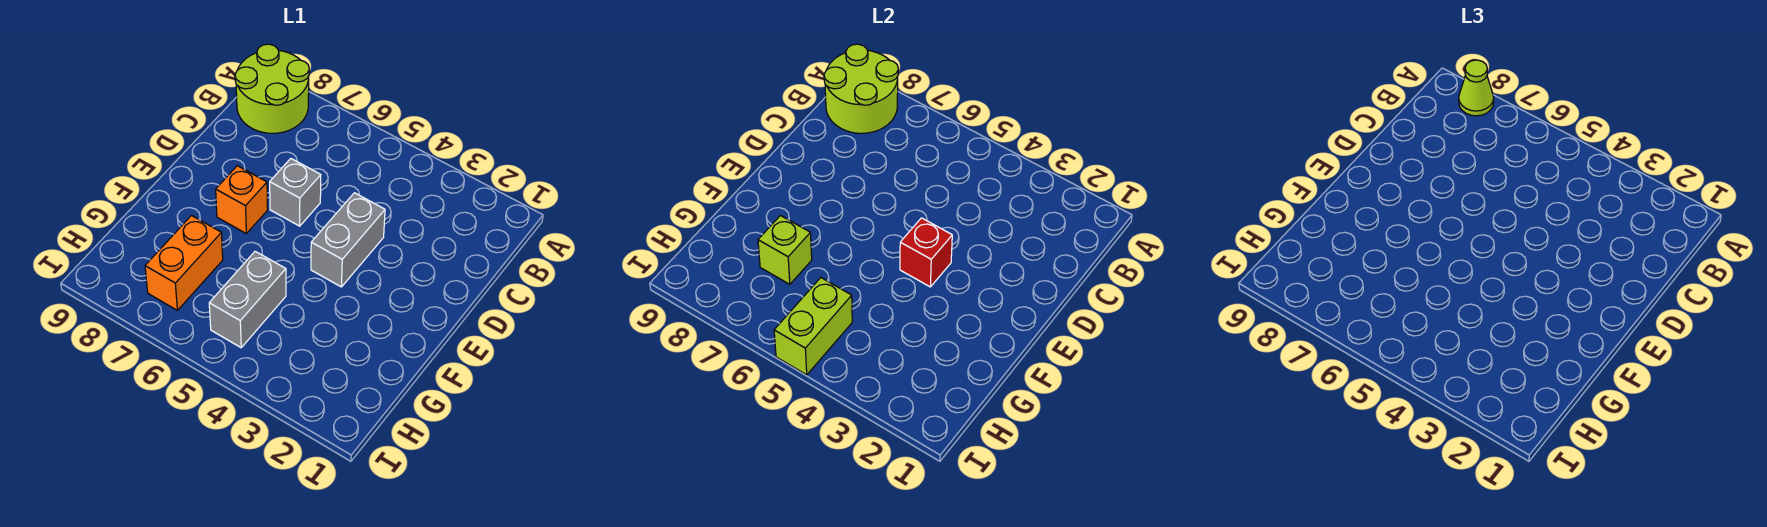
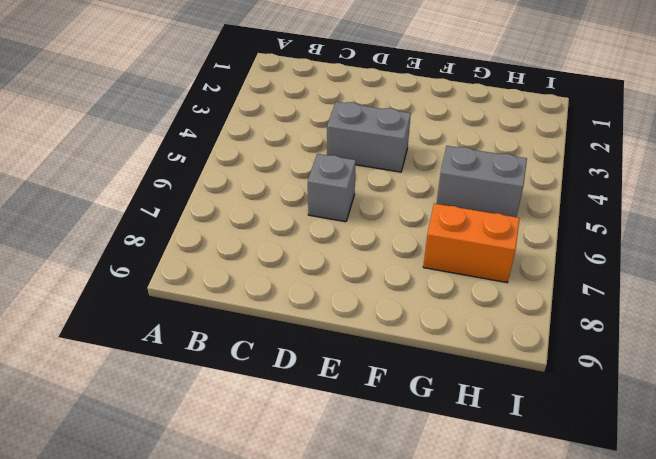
none -> lime round brick A8:B9 level 1
none -> orange brick E7 level 1

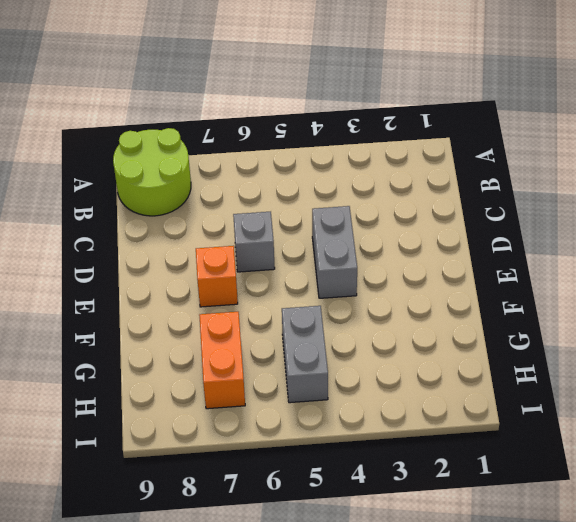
none -> lime round brick A8:B9 level 2
none -> red brick E4 level 2

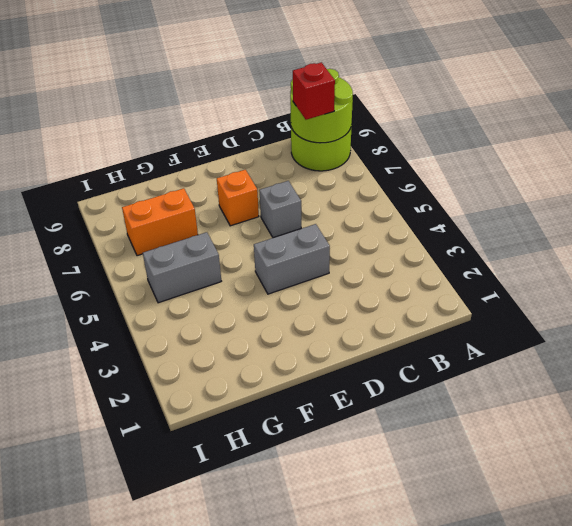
red brick B8 level 3 -> red brick E4 level 2
none -> lime brick G7 level 2
none -> lime brick H5:I5 level 2

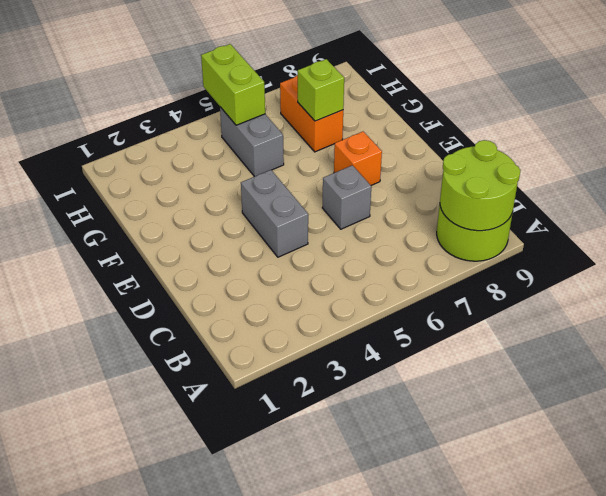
none -> red brick E4 level 2
none -> lime cone A8 level 3

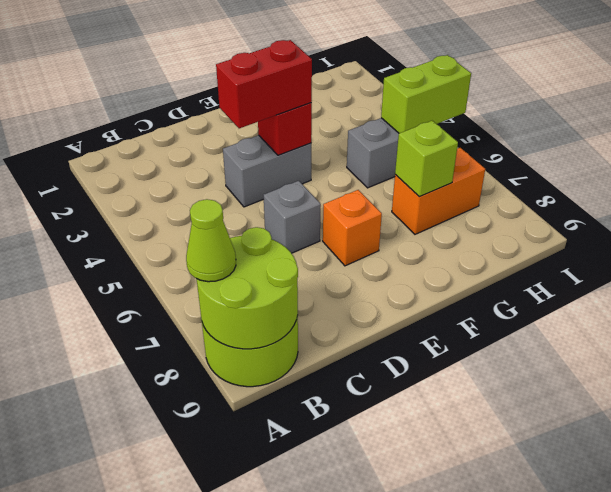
red brick D4:E4 level 3 -> none

